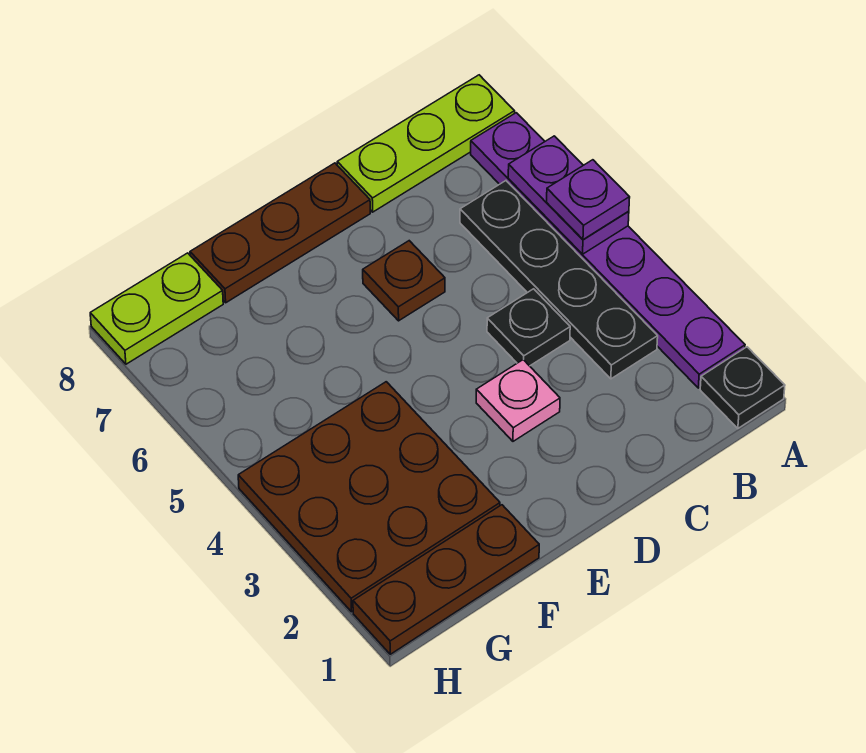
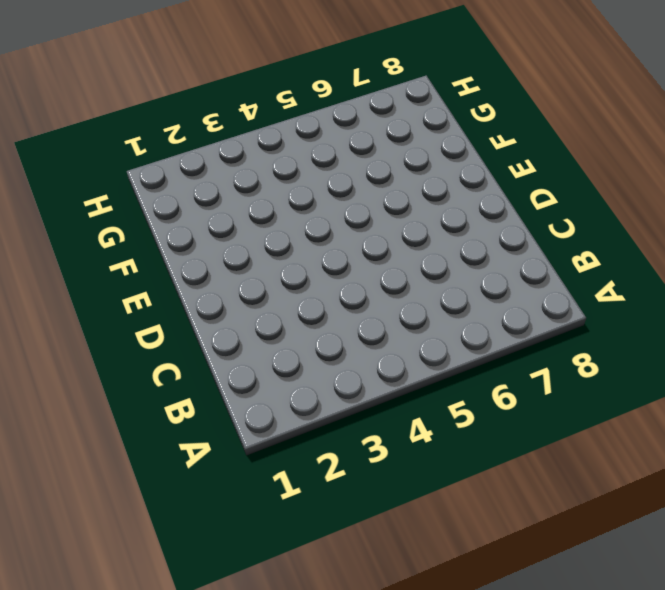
none -> black plate A1 level 1
none -> purple plate A2:A7 level 1
none -> lime plate A8:C8 level 1

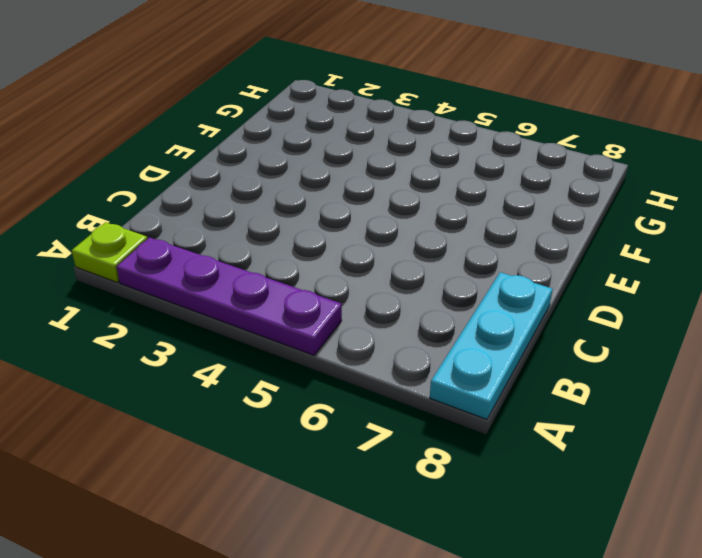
lime plate A1 level 1 -> black plate A1 level 1
purple plate A2:A5 level 1 -> purple plate A2:A7 level 1
cyan plate A8:C8 level 1 -> lime plate A8:C8 level 1
none -> black plate B3:B6 level 1
none -> black plate C4 level 1
none -> pink plate D3 level 1

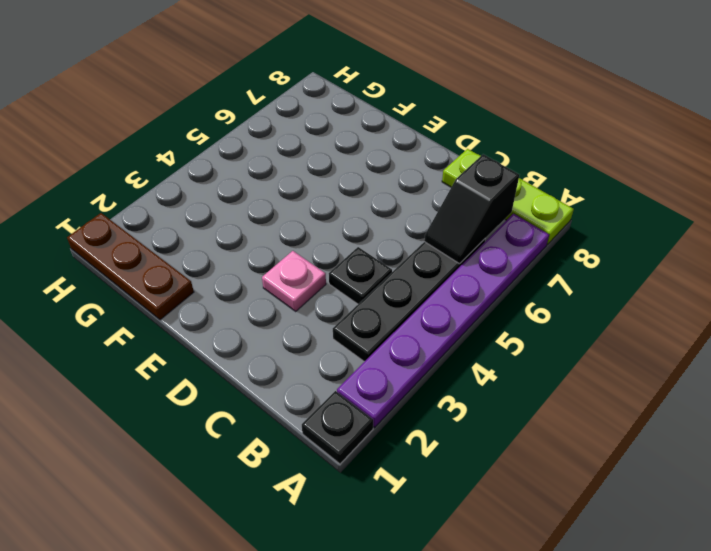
black slope B6:B7 level 2 top 7 -> none
none -> brown plate D6 level 1
none -> brown plate D8:F8 level 1
none -> brown plate F2:H4 level 1

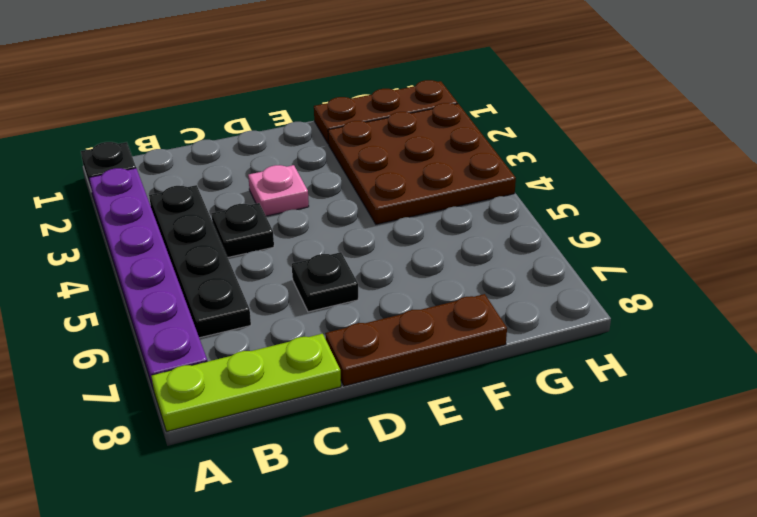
black plate D6 level 1 -> brown plate D6 level 1
none -> lime plate G8:H8 level 1
none -> purple plate A5:A6 level 2
none -> purple plate A5 level 3

